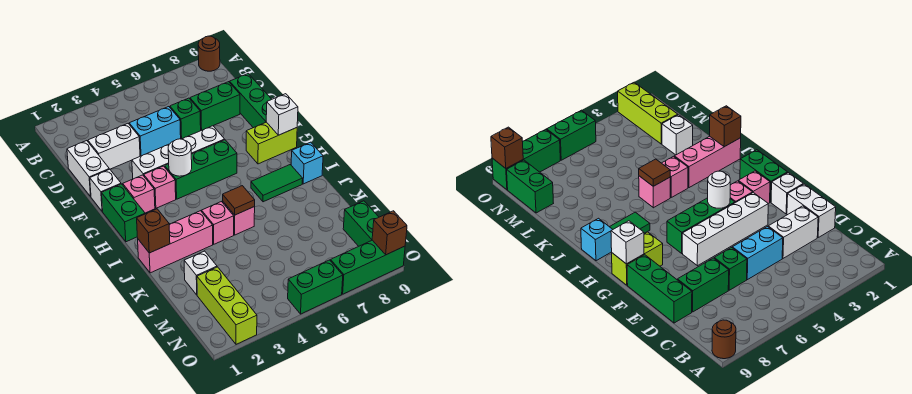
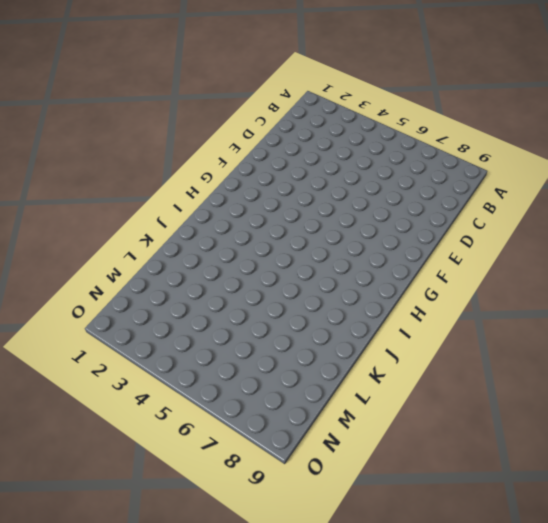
none -> brown round brick A9 level 1
none -> white brick D1:E1 level 1
none -> white brick D2:D3 level 1

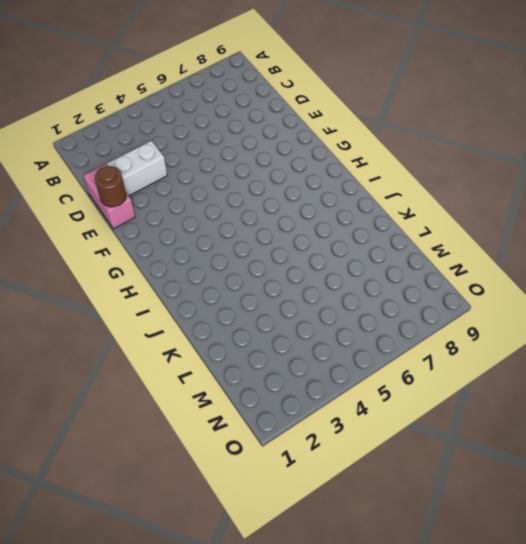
pink brick D1:E1 level 1 -> white brick D1:E1 level 1
brown round brick E1 level 2 -> brown round brick A9 level 1
none -> cyan brick D4:D5 level 1
none -> green brick D6 level 1
none -> green brick D7:D8 level 1

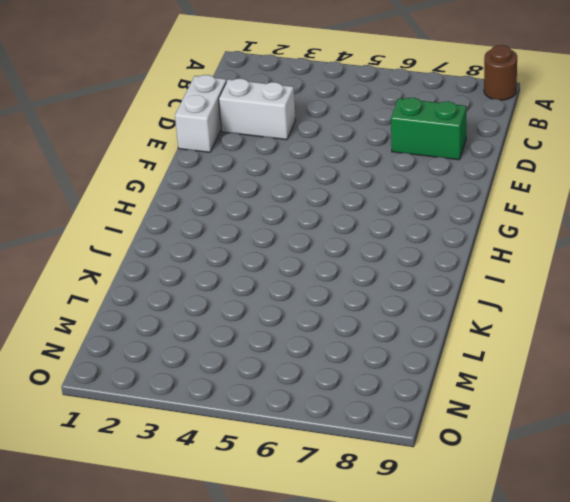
none -> cyan brick D4:D5 level 1
none -> green brick D6 level 1
none -> green brick D9:F9 level 1

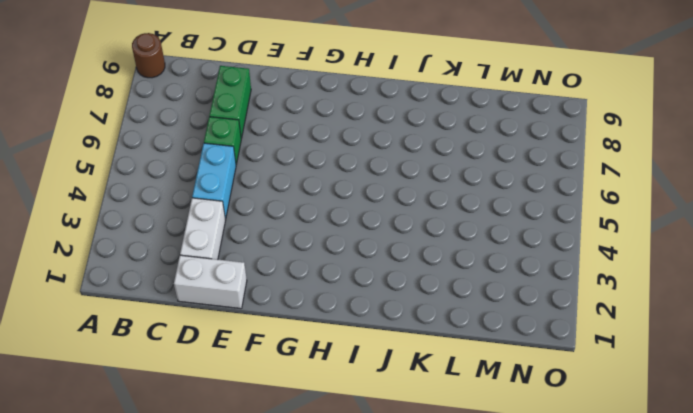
none -> green brick D9:F9 level 1
none -> white brick F1 level 1
none -> white brick F3:F6 level 1

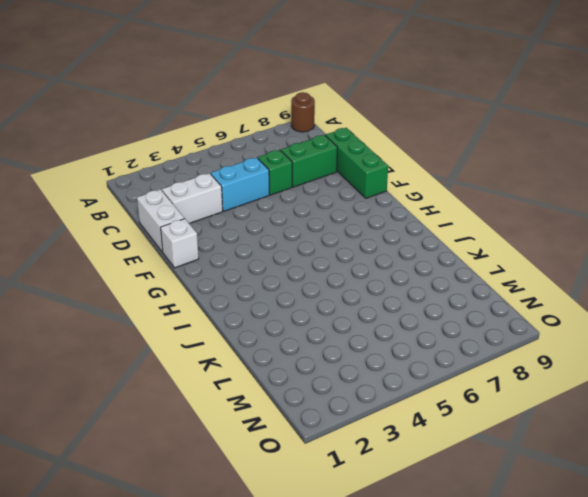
none -> white brick F3:F6 level 1
none -> green brick G1:H1 level 1
none -> pink brick G2 level 1

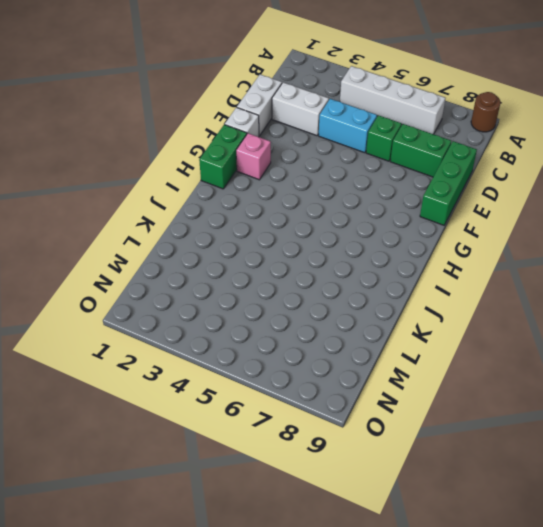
white brick B4:B7 level 1 -> white brick F3:F6 level 1
none -> pink brick G3 level 1
none -> green brick G4:G6 level 1
none -> lime brick G8:G9 level 1

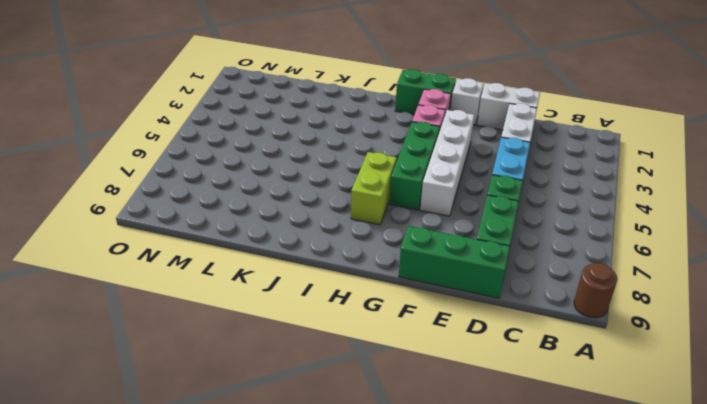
lime brick H6:H7 level 1 -> lime brick G8:G9 level 1
none -> green tile I7:I8 level 1
none -> cyan brick I9 level 1
none -> pink brick J1:J3 level 1

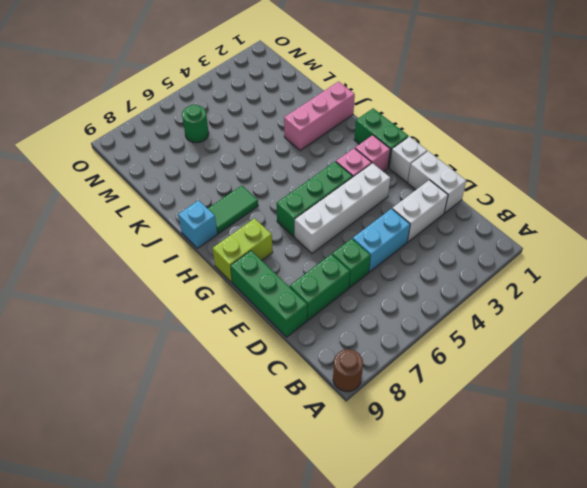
green round brick M6 level 1 -> none
none -> pink brick J4 level 1
none -> pink brick J5 level 1
none -> white brick L2 level 1

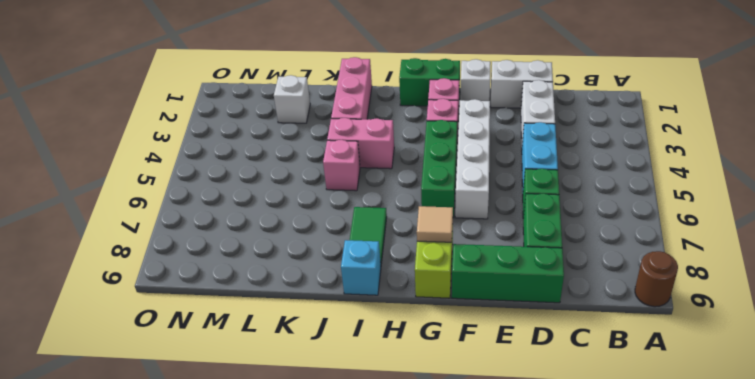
tan tile G8 level 2 -> none
pink brick I4:J4 level 1 -> pink brick J4 level 1
none -> lime brick M2:O2 level 1
none -> green brick M9:N9 level 1
none -> green brick O5:O6 level 1

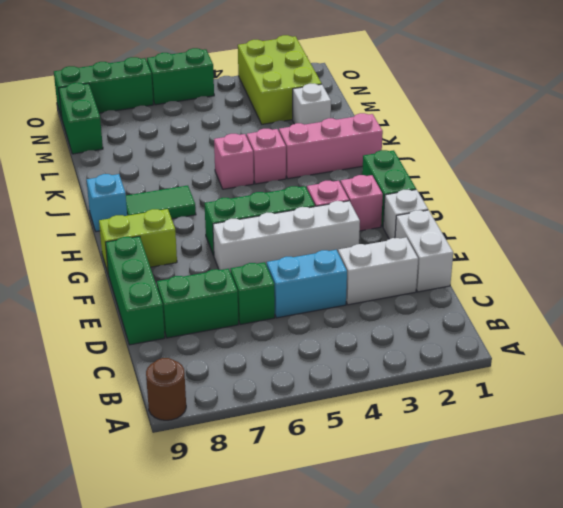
lime brick M2:O3 level 1 -> lime brick M2:O2 level 1
none -> white round brick G4 level 2
none -> white brick G9 level 2
none -> brown brick J1 level 2

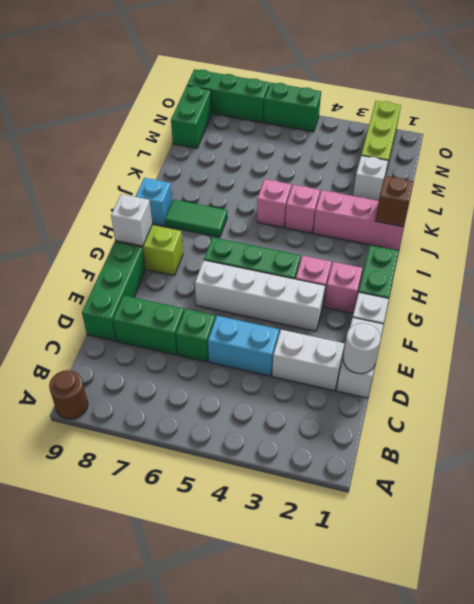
white round brick D1 level 2 -> white round brick G4 level 2
none -> brown tile J5 level 2
none -> brown brick O9 level 2

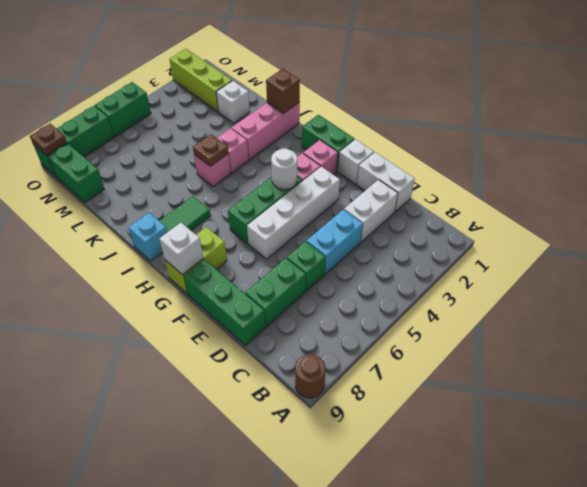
brown plate J5 level 2 -> brown tile J5 level 2
brown plate O9 level 2 -> brown brick O9 level 2

